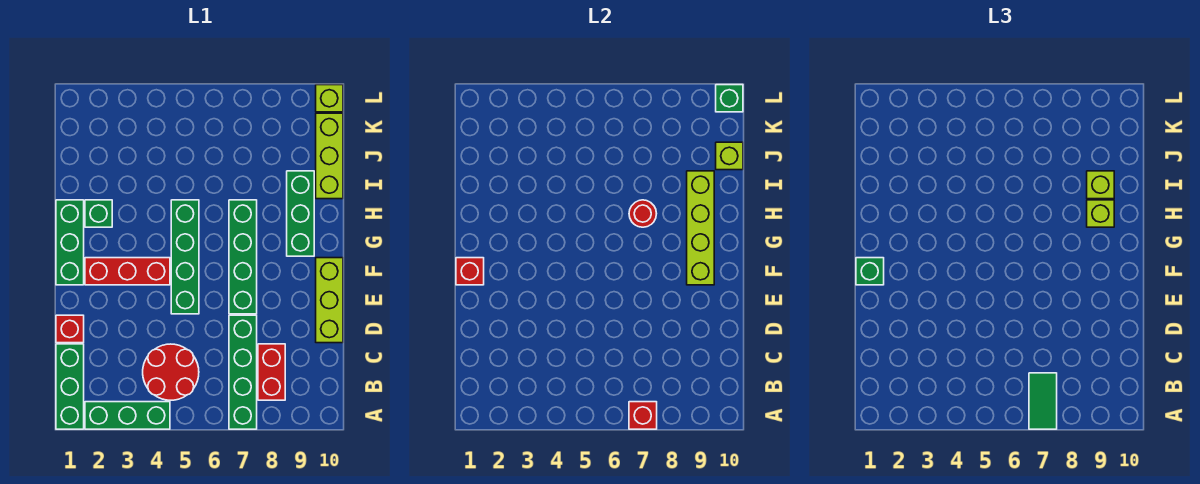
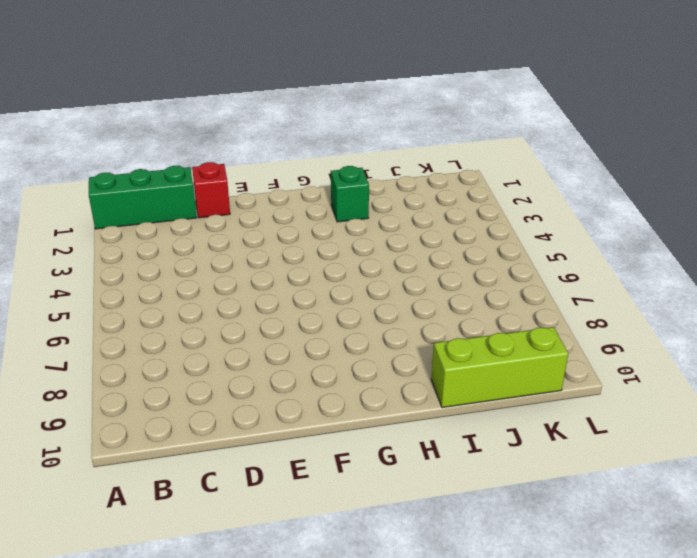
none -> green brick A2:A4 level 1
none -> green brick A7:D7 level 1
none -> red round brick B4:C5 level 1

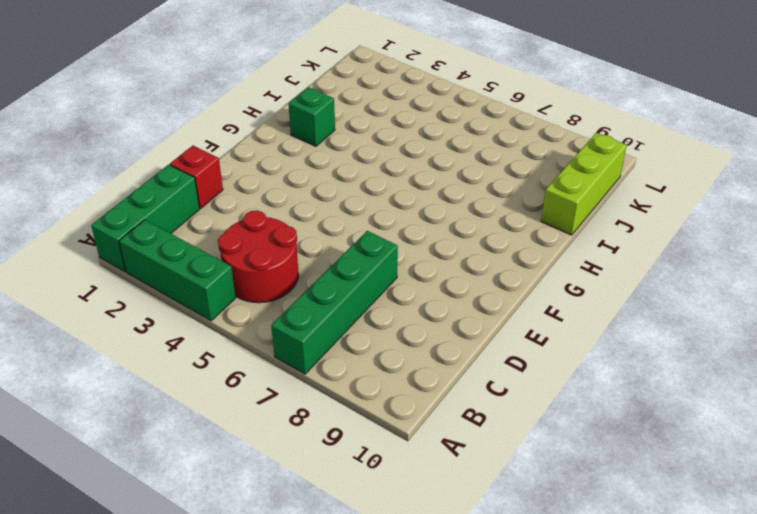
none -> red brick B8:C8 level 1
none -> lime brick D10:F10 level 1
none -> green brick E5:H5 level 1

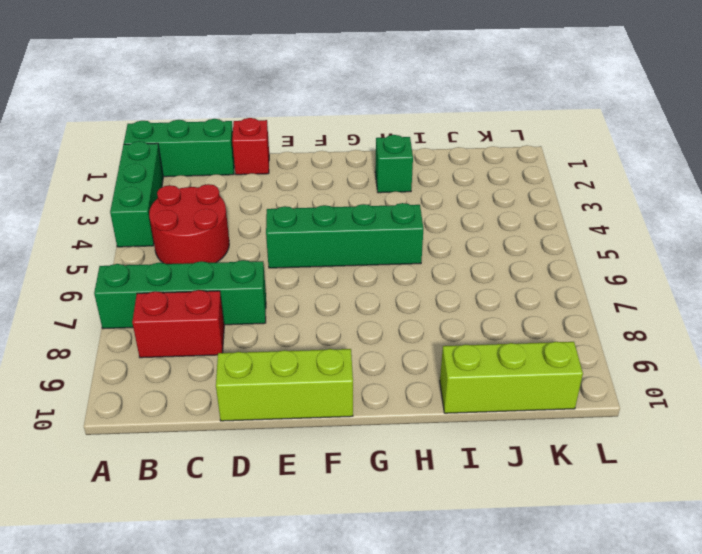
none -> green brick E7:H7 level 1
none -> green brick F1:H1 level 1
none -> red brick F2:F4 level 1

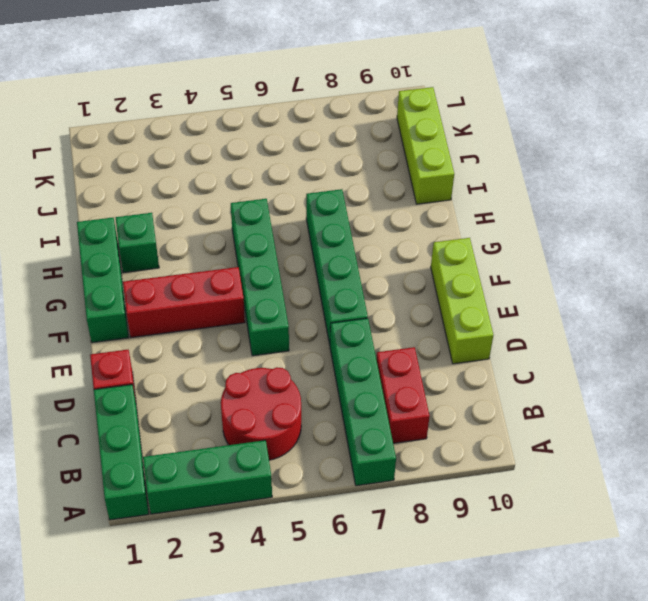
none -> green brick G9:I9 level 1
none -> lime brick L10 level 1
none -> red brick A7 level 2

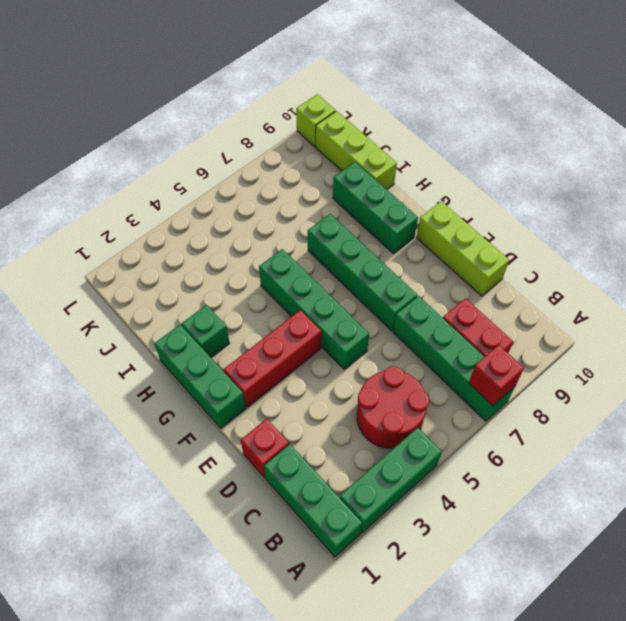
none -> red brick F1 level 2
none -> lime brick F9:I9 level 2
none -> red round brick H7 level 2

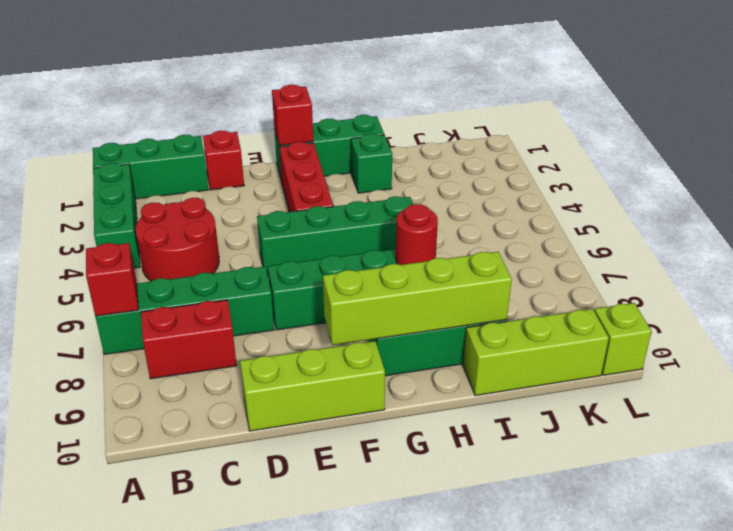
none -> lime brick J10 level 2
none -> green brick L10 level 2
none -> green tile A7:B7 level 3

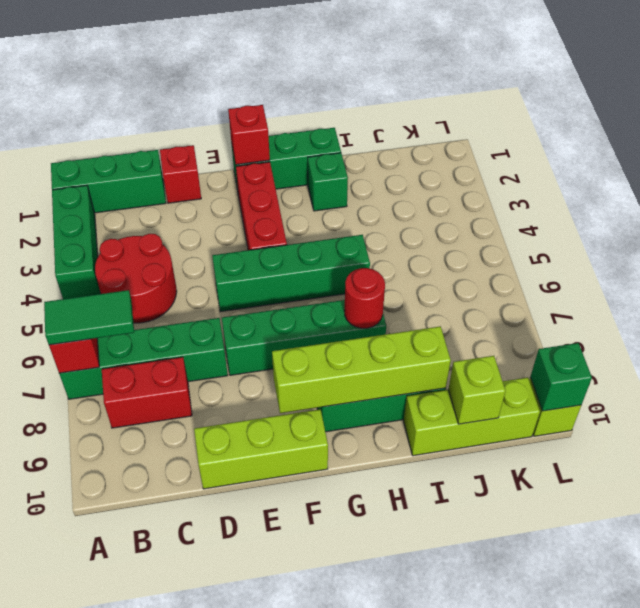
none -> green brick F1 level 3
none -> lime brick H9 level 3
none -> lime brick I9 level 3

